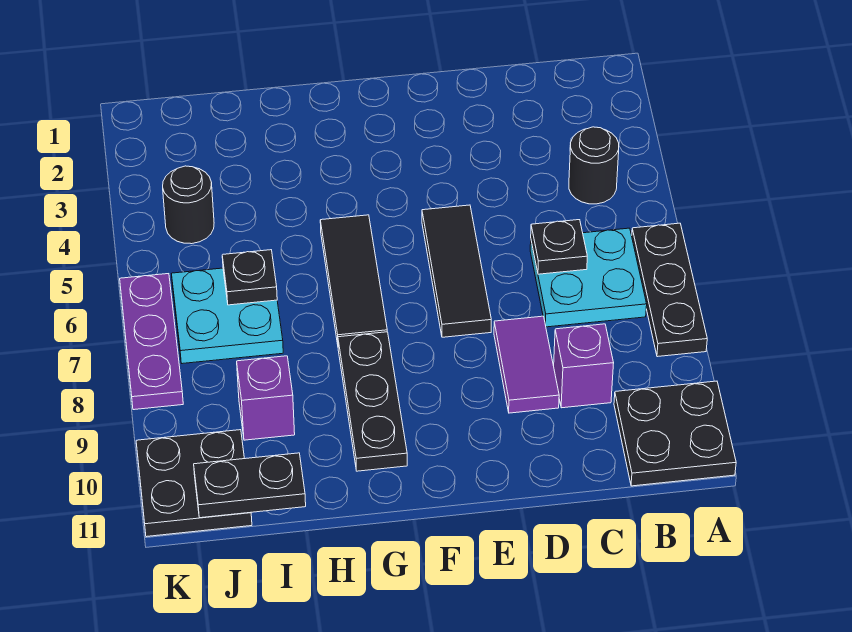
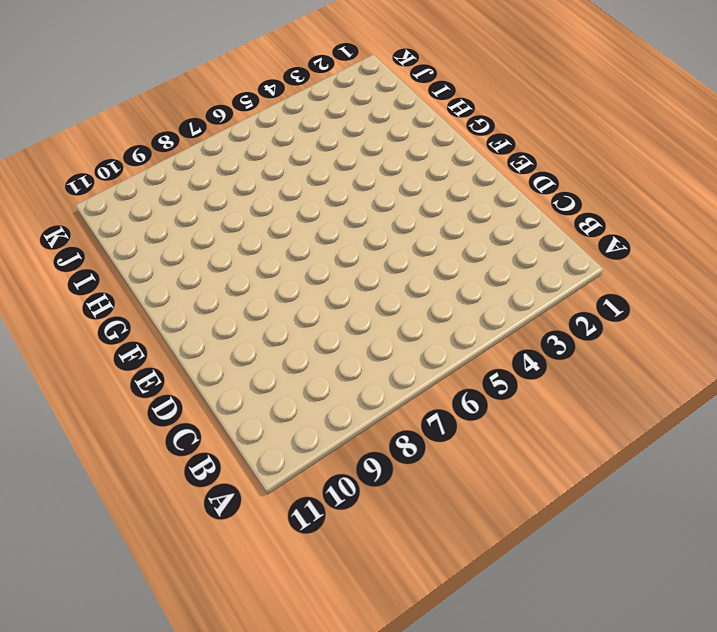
none -> black plate A6:A8 level 1
none -> black plate A10:B11 level 1
none -> black round brick B4 level 1

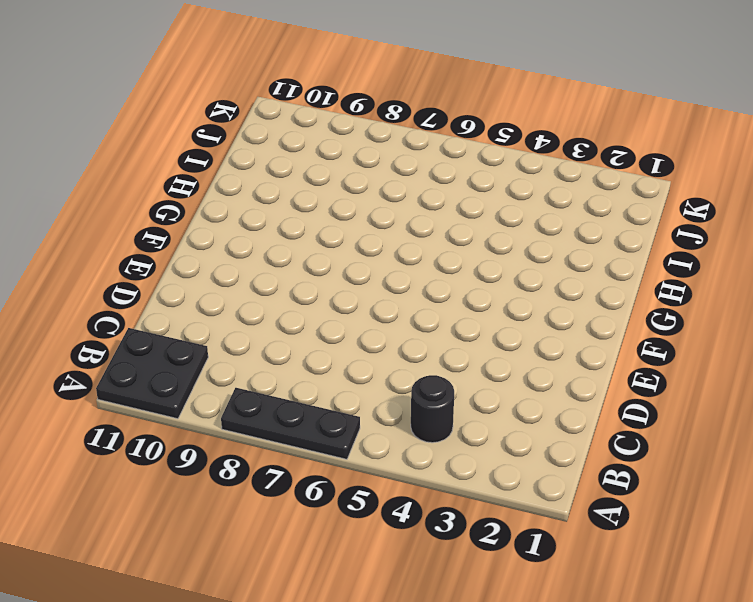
none -> cyan plate B6:C7 level 1
none -> purple brick C9 level 1
none -> purple tile D8:D9 level 1

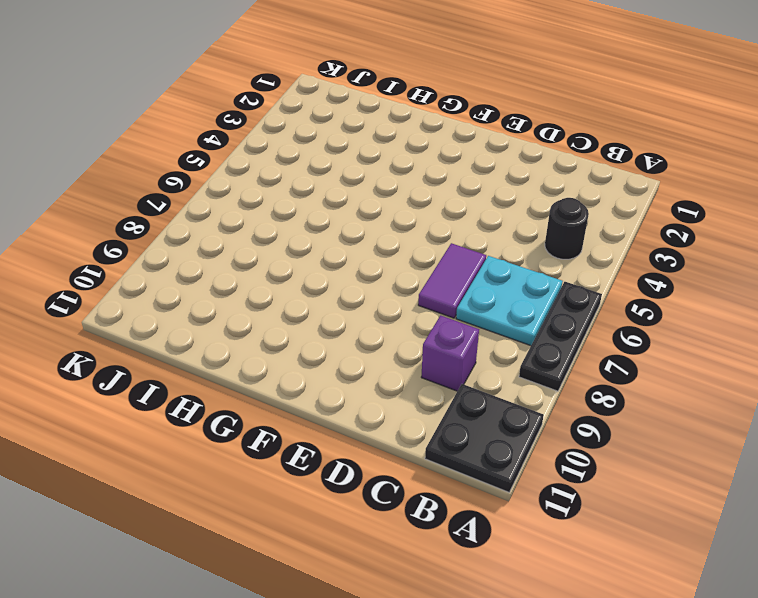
purple tile D6:D7 level 1 -> purple tile D8:D9 level 1
none -> black tile E5:E7 level 1
none -> black tile G5:G7 level 1
none -> black plate G8:G10 level 1

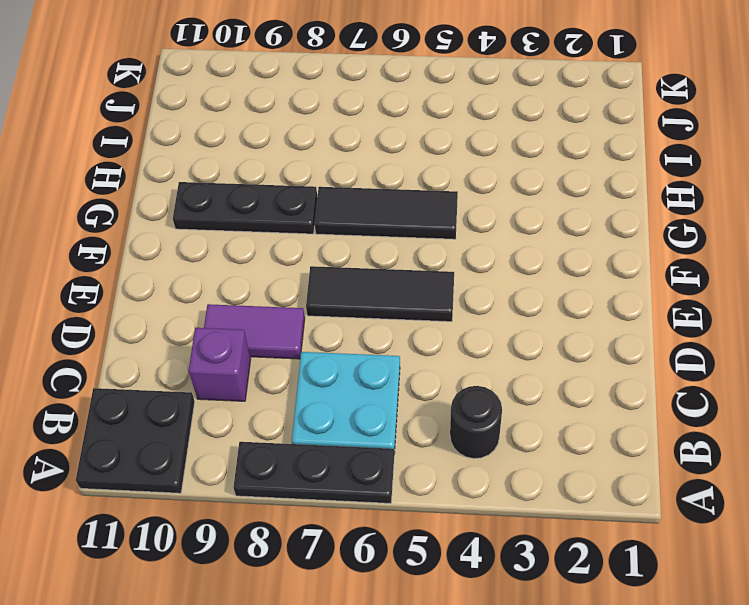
none -> cyan plate I6:J7 level 1
none -> purple brick I9 level 1
none -> black round brick J4 level 1

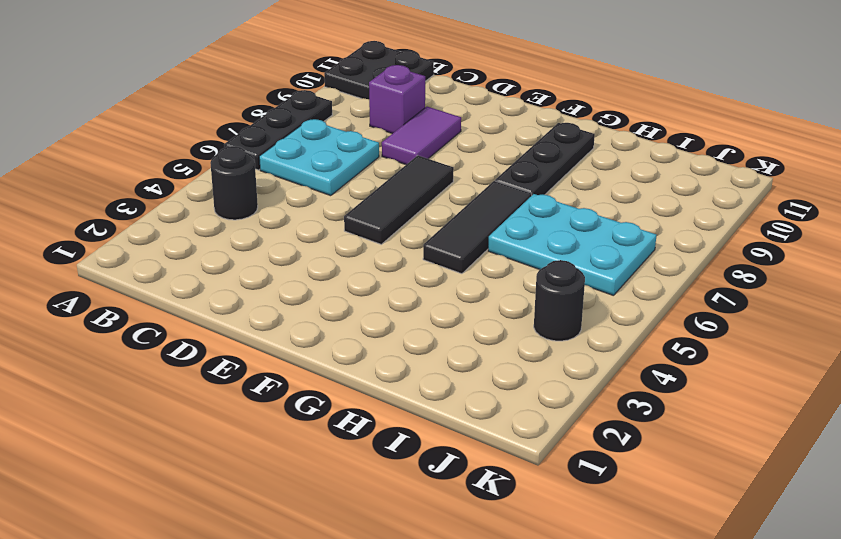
cyan plate H6:J7 level 1 -> cyan plate I6:J7 level 1
none -> purple brick I9 level 1
none -> black plate J10:K11 level 1
none -> purple plate K6:K8 level 1

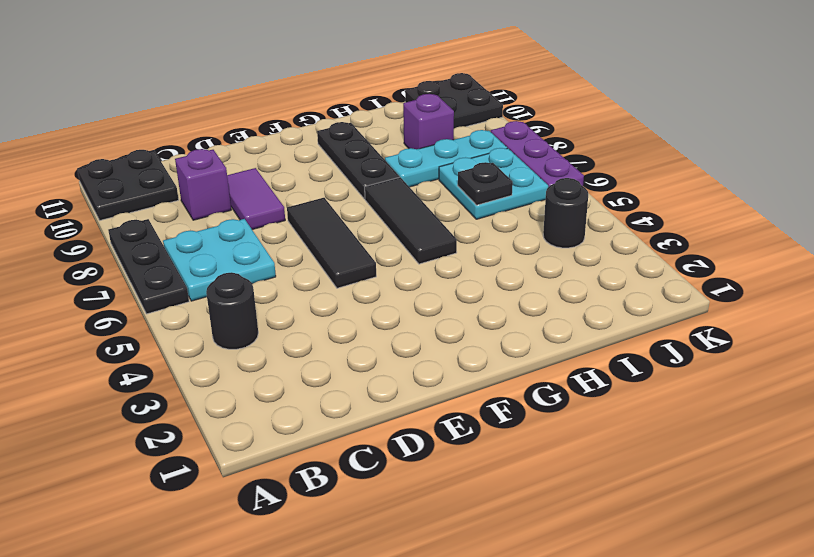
cyan plate H8:J8 level 1 -> none
none -> black plate C6 level 2
none -> black plate I11:J11 level 2

